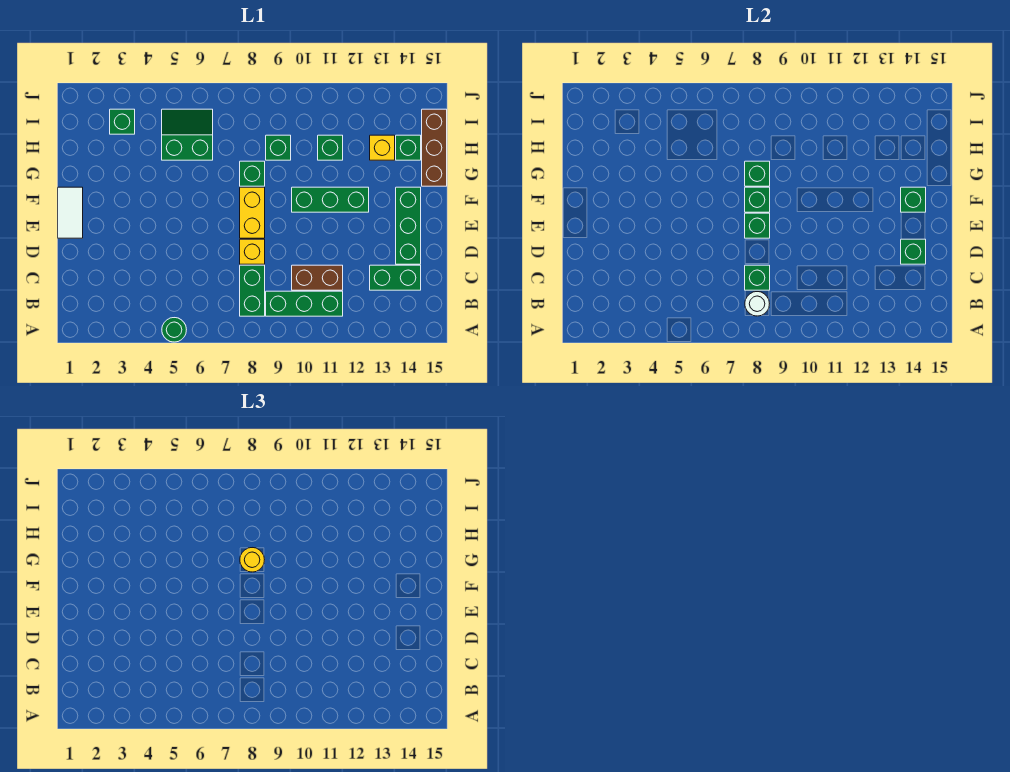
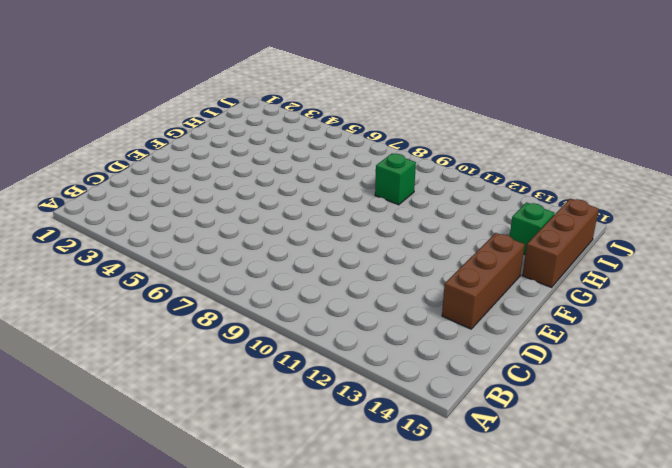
brown brick D14:F14 level 1 -> green brick D14:F14 level 1
none -> green round brick A5 level 1
none -> green brick B8:C8 level 1
none -> green brick B9:B11 level 1

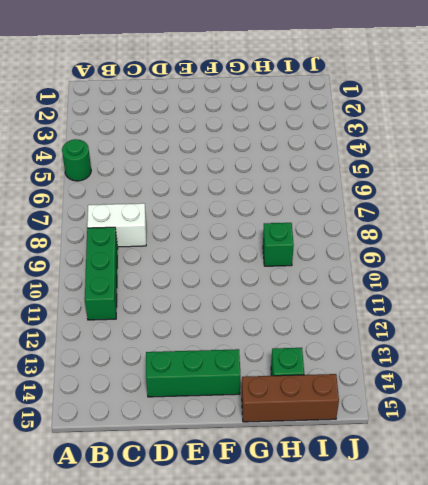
white brick B8:C8 level 1 -> green brick B8:C8 level 1
none -> brown brick C10:C11 level 1
none -> green brick C13:C14 level 1
none -> yellow brick D8 level 1

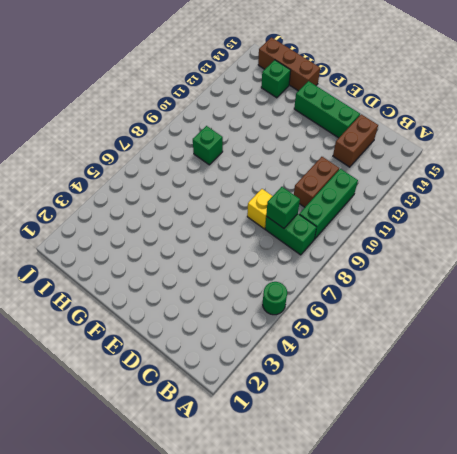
brown brick C13:C14 level 1 -> green brick C13:C14 level 1
none -> white tile E1:F1 level 1
none -> yellow brick E8:F8 level 1
none -> green brick F10:F12 level 1

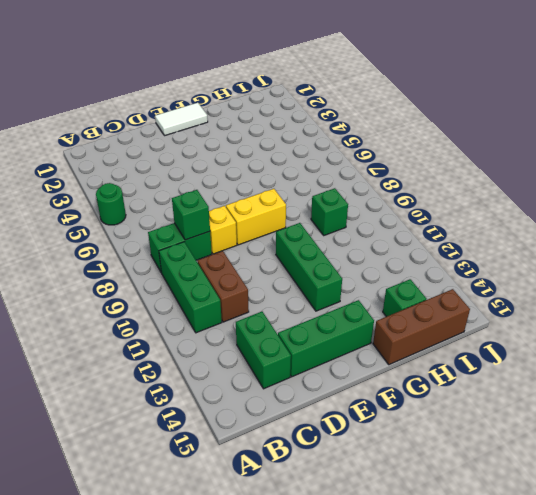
none -> green brick G8 level 1
none -> green slope H5:I6 level 1 top H
none -> green brick H11 level 1

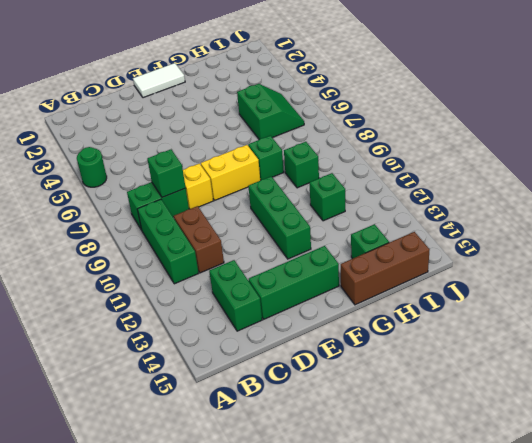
none -> yellow brick H13 level 1
none -> green brick I3 level 1
none -> white round brick B8 level 2

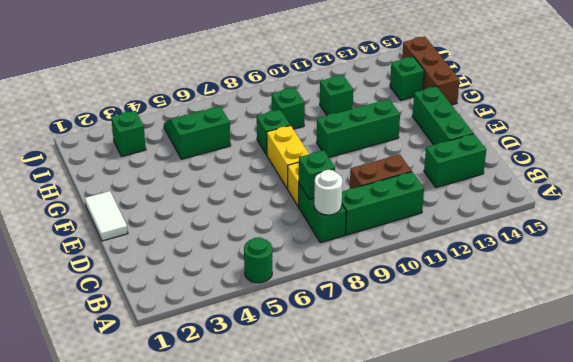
none -> yellow brick H13 level 1
none -> green brick D14 level 2
none -> green brick E8 level 2

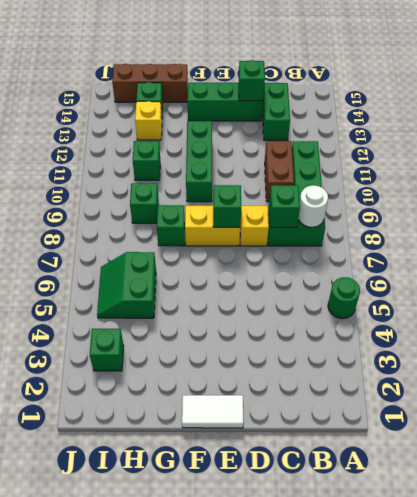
none -> green brick F8 level 2
none -> green brick F14 level 2
none -> green brick G8 level 2

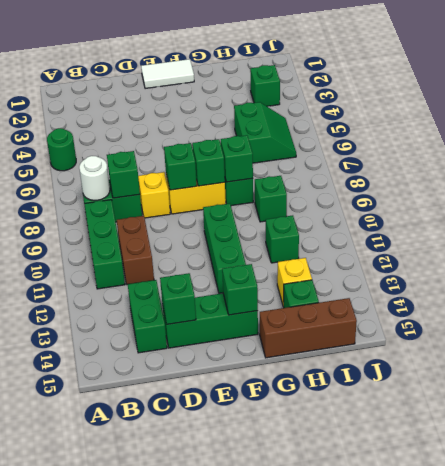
none -> yellow round brick G8 level 3

